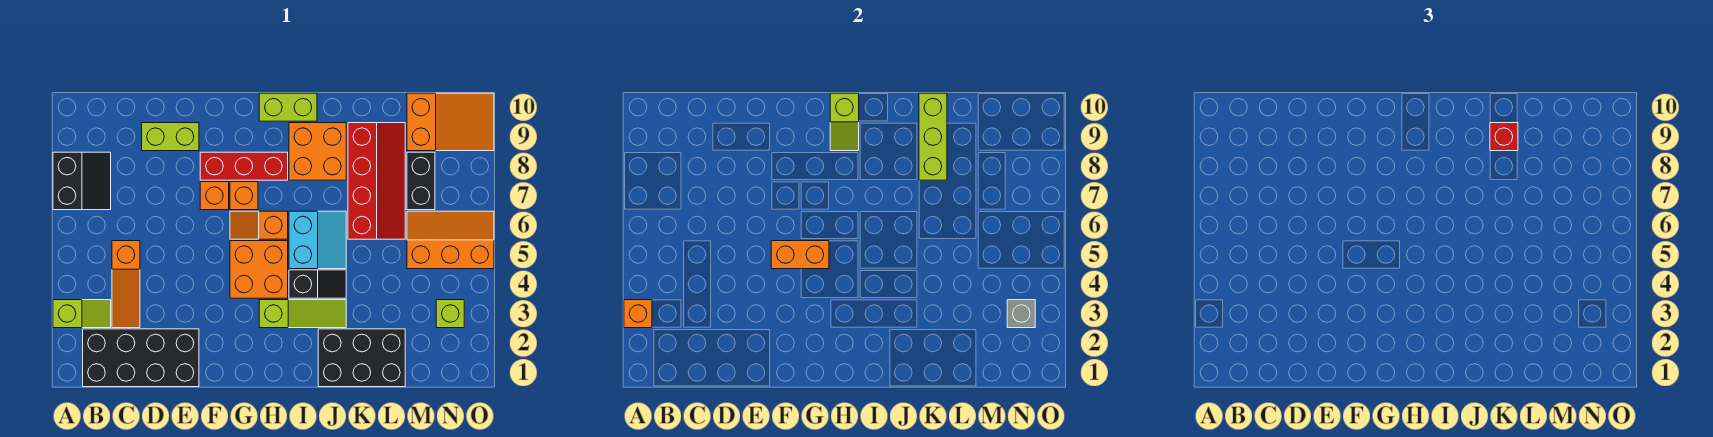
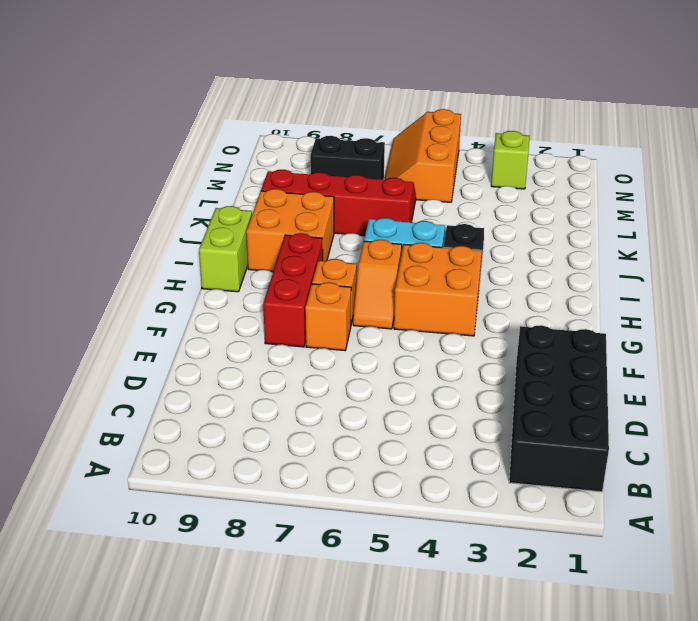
none -> lime slope A3:B3 level 1 top A
none -> black slope A7:B8 level 1 top A
none -> orange slope C3:C5 level 1 top 5

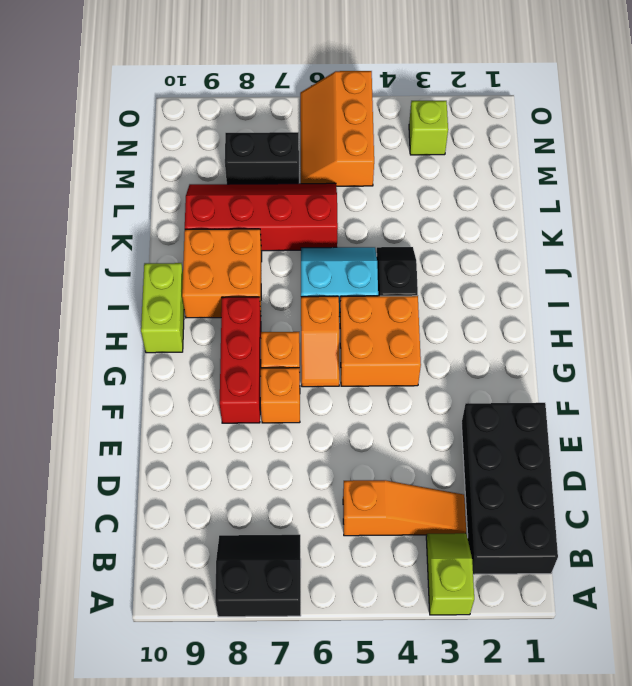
none -> lime brick D9:E9 level 1
none -> lime slope H3:J3 level 1 top H
none -> black brick J1:L2 level 1

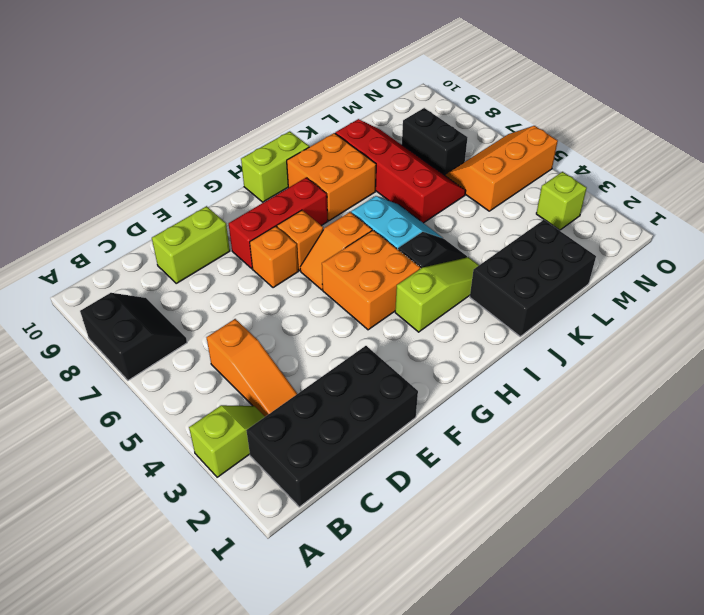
none -> orange slope M9:O10 level 1 top M
none -> orange brick A3 level 2
none -> orange brick F5:G5 level 2

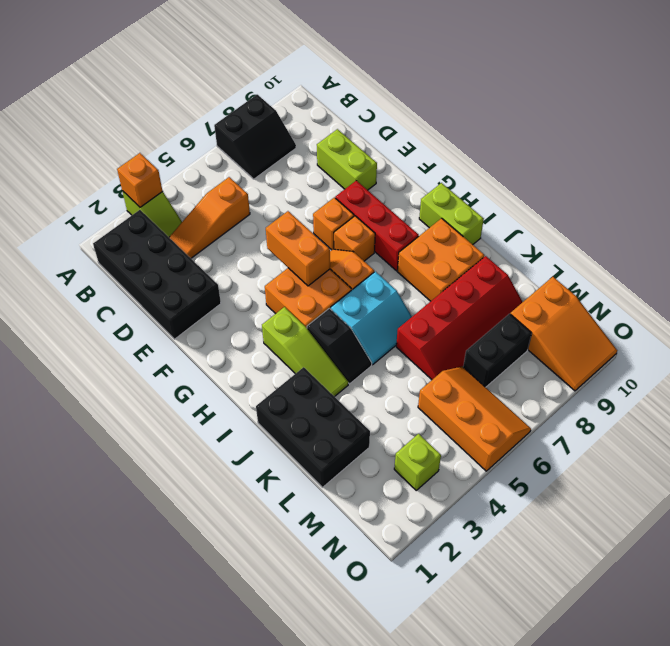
none -> lime slope H9:H10 level 2 top 10
none -> lime brick K8:K10 level 2
none -> grey brick N3 level 2

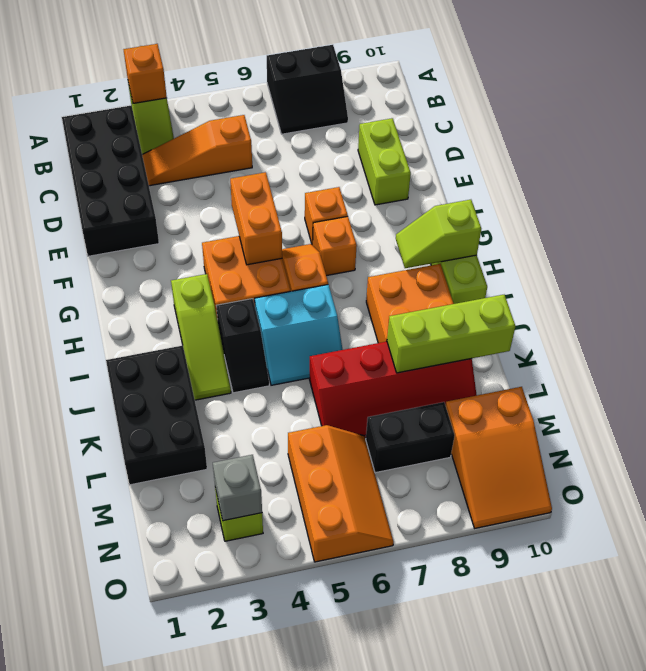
none -> red brick F8:H8 level 1
none -> red brick K9 level 3

